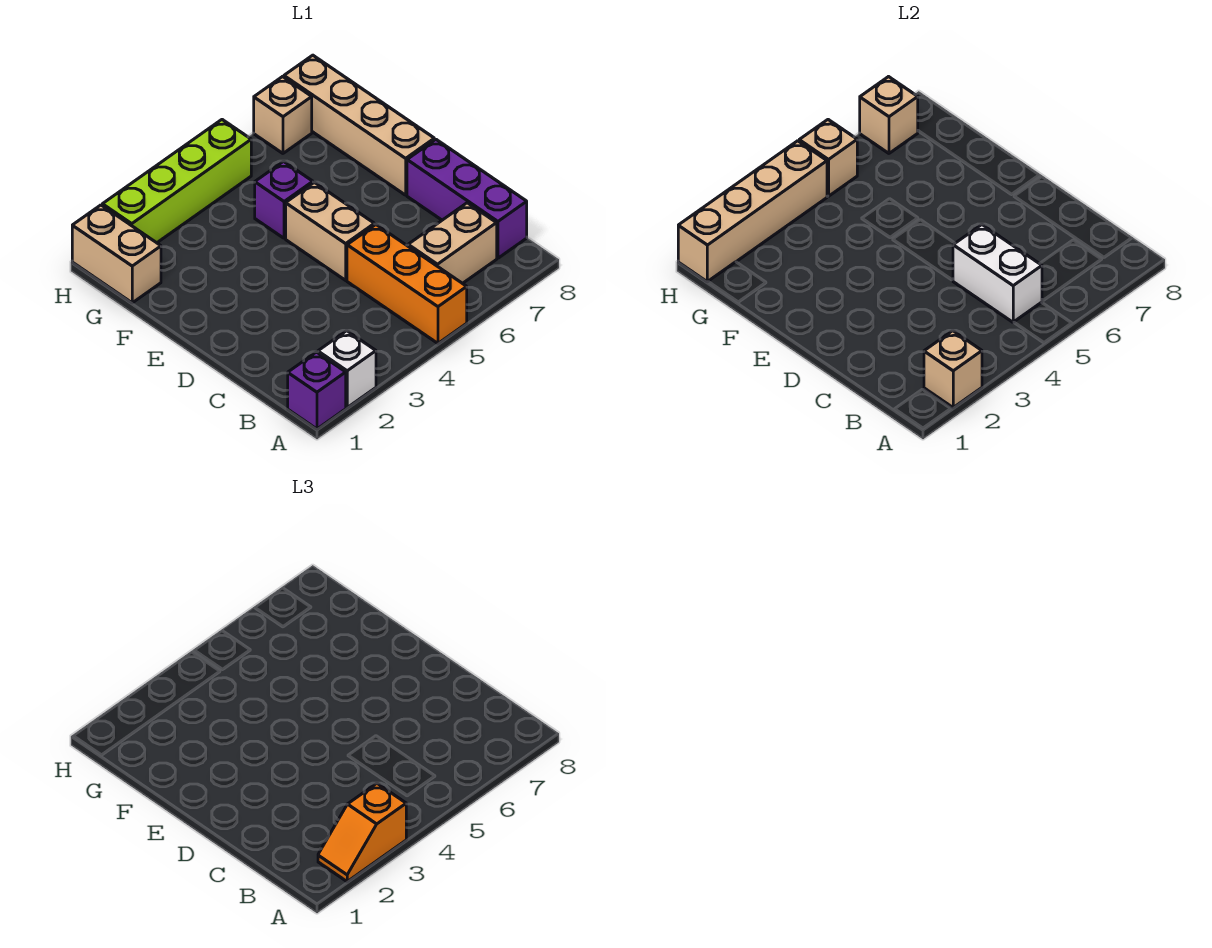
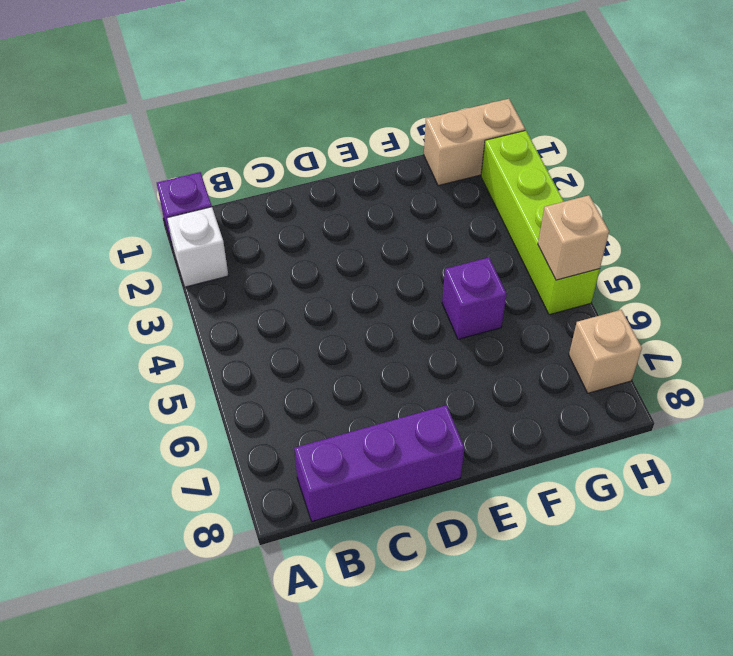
none -> orange brick A5:C5 level 1
none -> tan brick B6:B7 level 1
none -> tan brick D5:E5 level 1

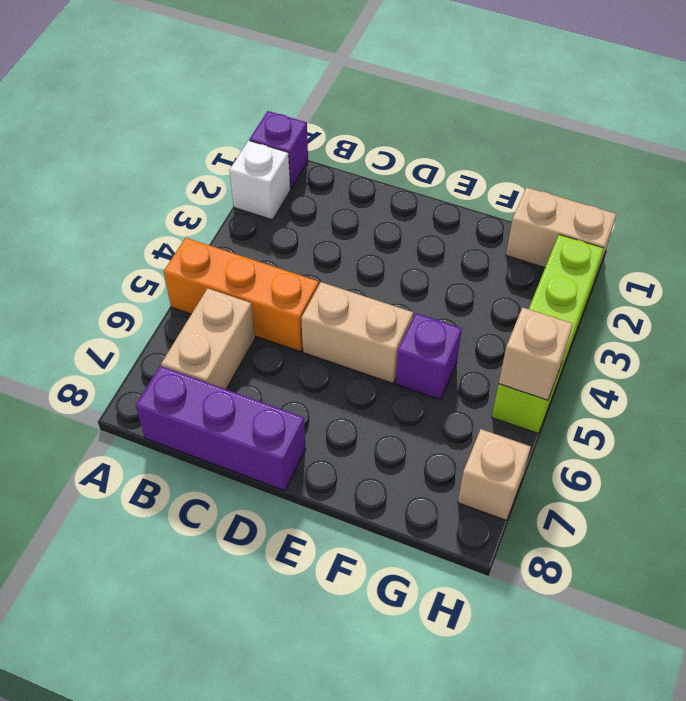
none -> tan brick E8:H8 level 1
none -> tan brick A2 level 2
none -> white brick B5:C5 level 2

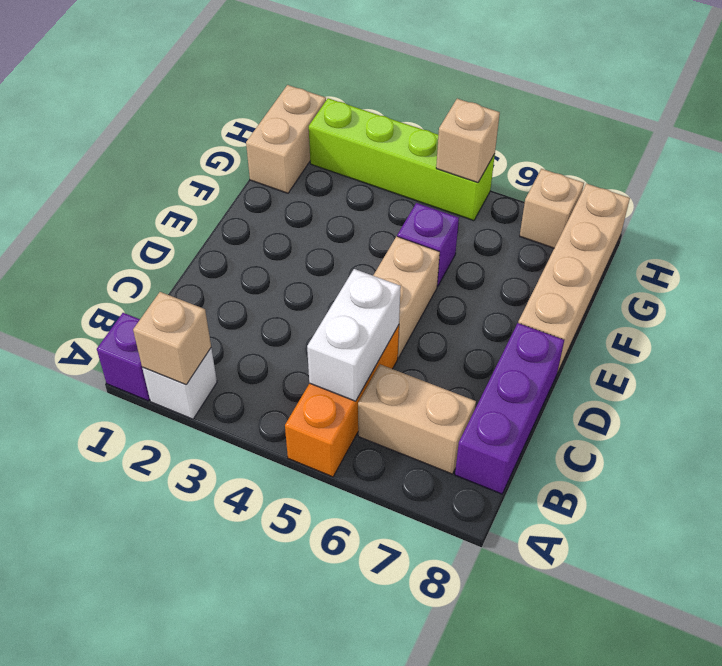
none -> tan brick H1:H4 level 2
none -> tan brick H7 level 2
none -> orange slope A2:A3 level 3 top 3

